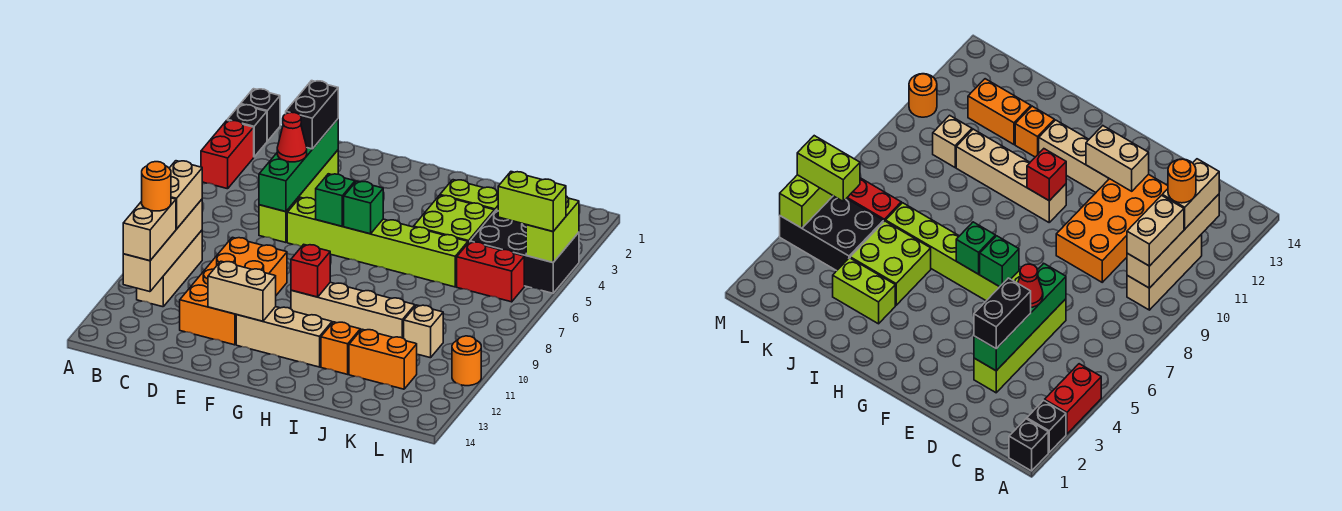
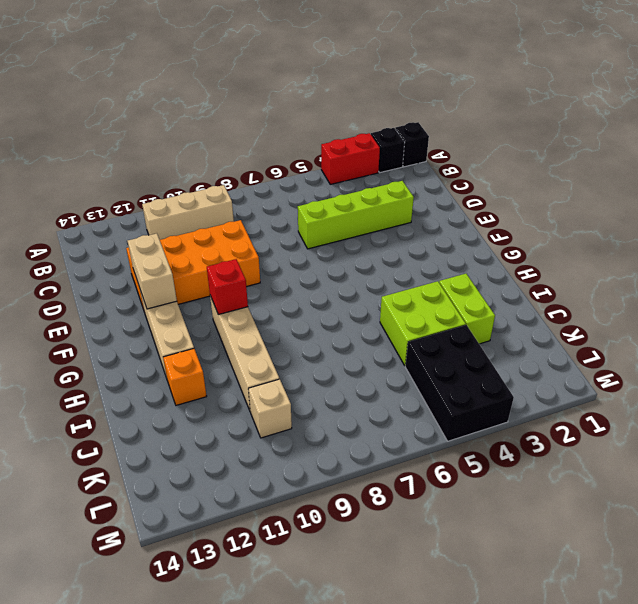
none -> lime brick E6:J6 level 1
none -> orange brick J12:K12 level 1
none -> red brick K6:L6 level 1
none -> orange round brick M11 level 1

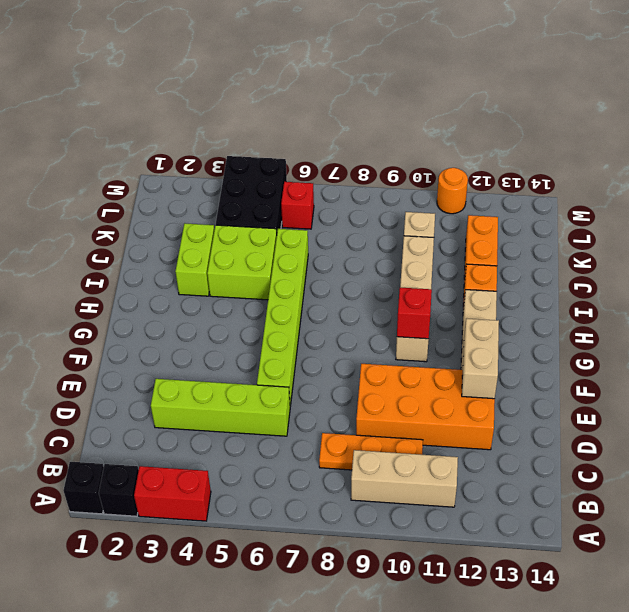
orange plate C8:C10 level 1 -> none
red brick L6 level 1 -> red brick K6:L6 level 1
none -> tan brick B9:B12 level 2
none -> green brick D3:D6 level 2
none -> green brick F6 level 2
none -> green brick G6 level 2

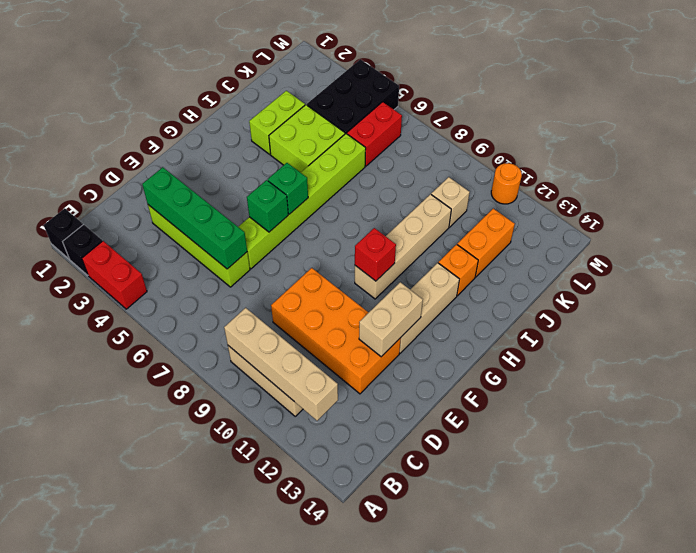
none -> lime brick M4:M5 level 2
none -> tan brick B9:B10 level 3
none -> tan brick B11:B12 level 3
none -> black brick D3:D4 level 3

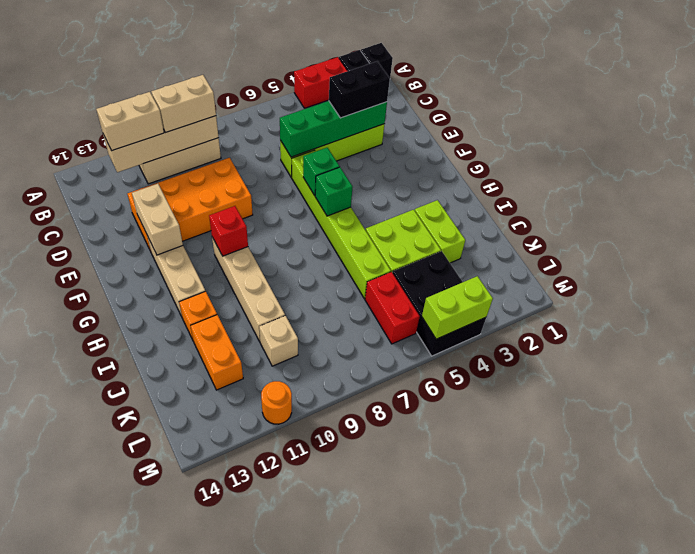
none -> red cone D5 level 3
none -> lime brick L5:M5 level 3
none -> orange round brick B11 level 4

